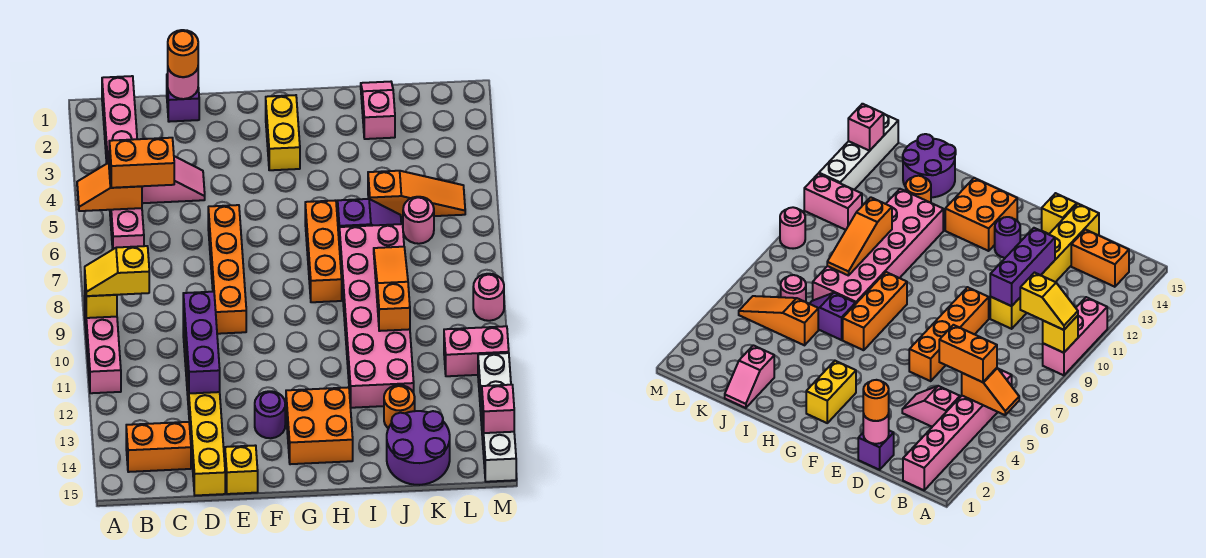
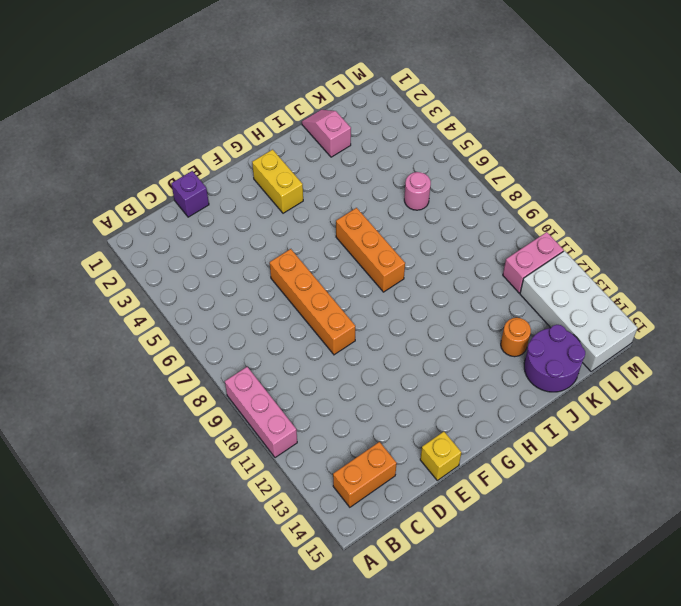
white brick L12:M15 level 1 -> white brick M12:M15 level 1
none -> pink brick B1:B6 level 1
none -> pink slope C4:D4 level 1 top C
none -> yellow brick D10:D15 level 1
none -> purple round brick F13 level 1

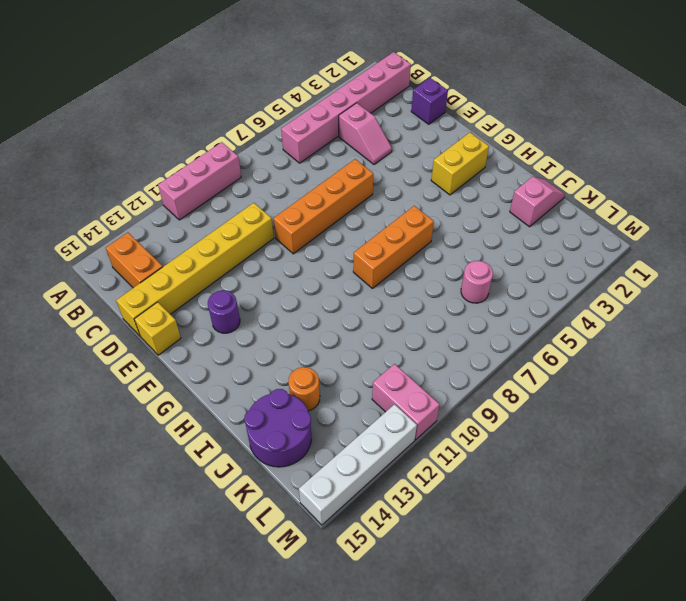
none -> orange brick G13:H14 level 1
none -> purple slope I6:J6 level 1 top I
none -> pink brick I7:J12 level 1
none -> orange slope J5:L5 level 1 top J

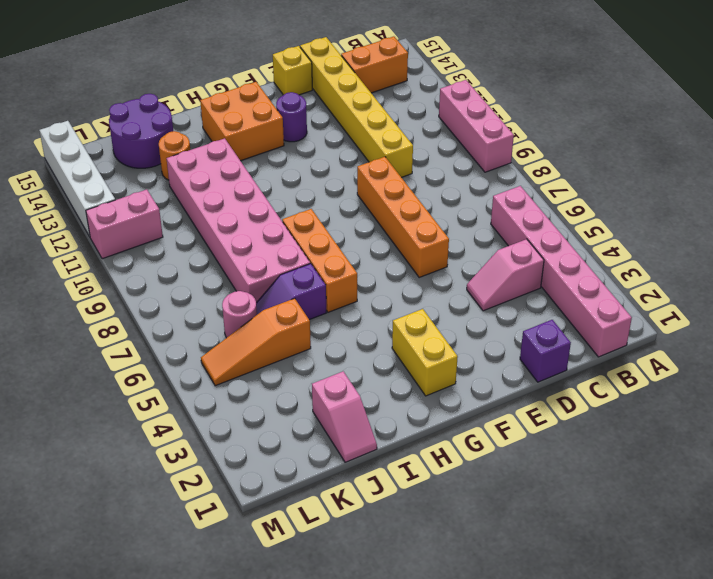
none -> pink round brick M9 level 1
none -> orange slope A5:B5 level 2 top B
none -> yellow brick A9 level 2
none -> pink round brick D1 level 2

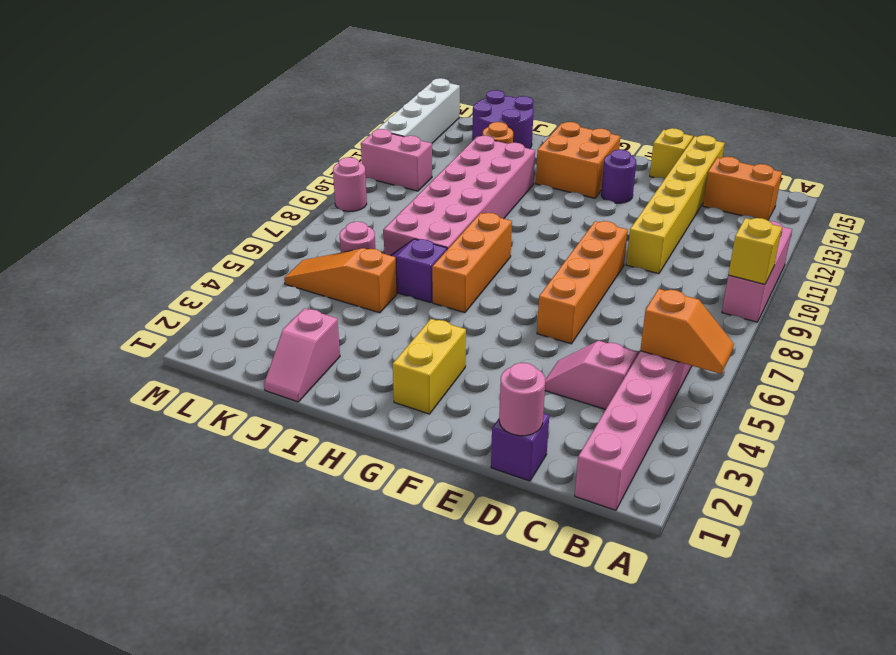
none -> purple brick D10:D12 level 2
none -> orange slope J8:J10 level 2 top 10
none -> pink brick M14 level 2
none -> yellow slope A9:B9 level 3 top B

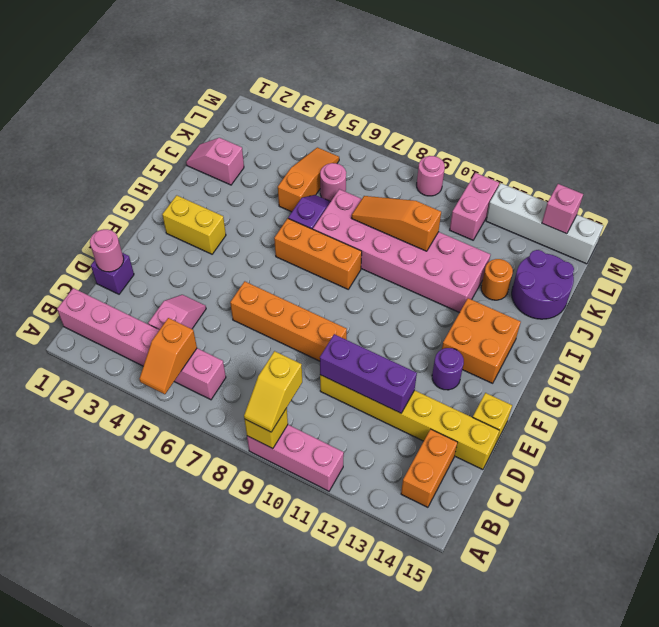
none -> orange brick B5:C5 level 3
none -> orange round brick D1 level 3

